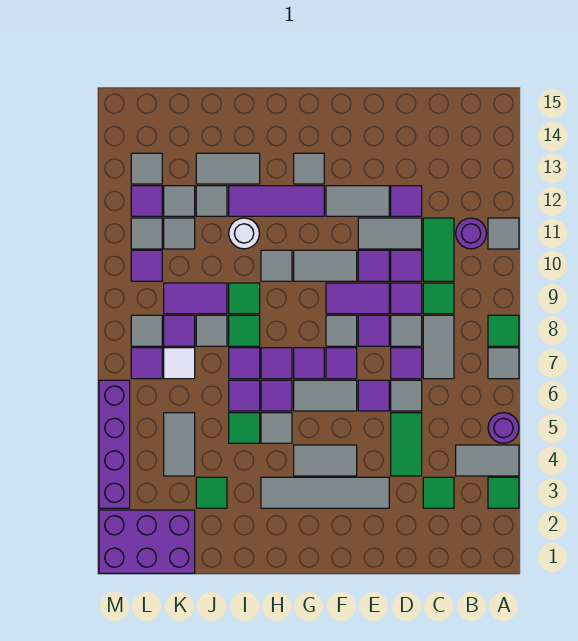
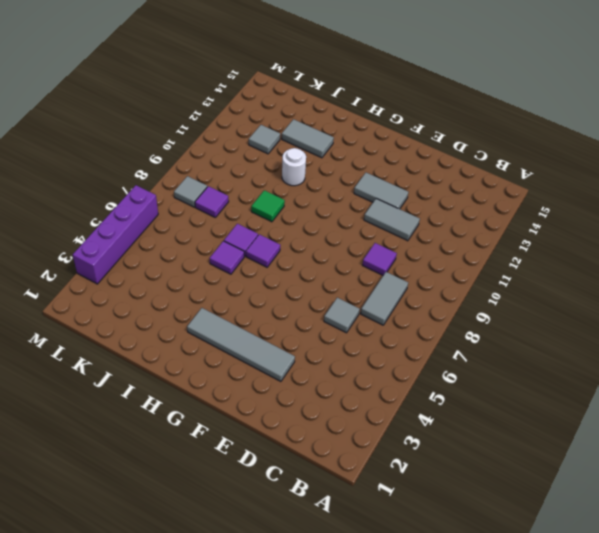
none -> green tile A3 level 1
none -> grey tile A4:B4 level 1
none -> purple round brick A5 level 1
none -> grey tile A7 level 1

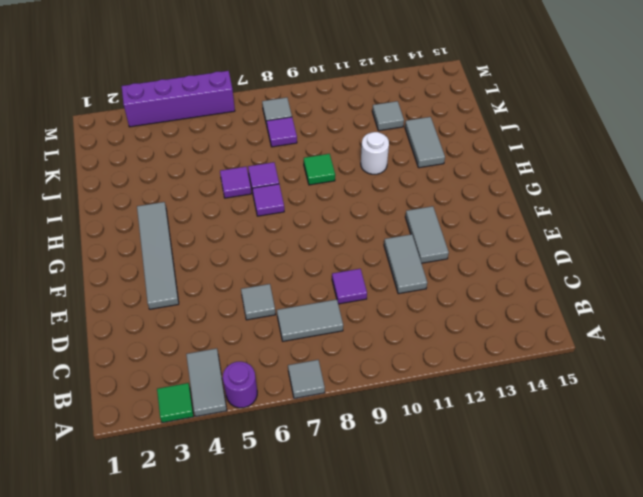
none -> green tile A8 level 1
none -> grey tile A11 level 1
none -> purple round brick B11 level 1
none -> green tile C3 level 1

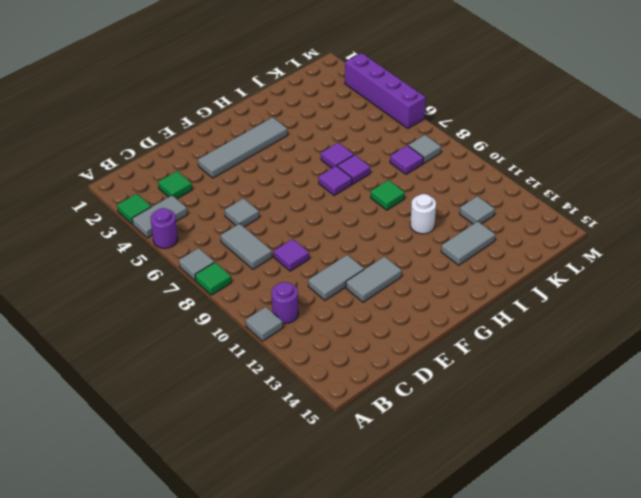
none -> green tile C9 level 1
none -> green tile C10:C11 level 1
none -> green tile D4:D5 level 1
none -> purple tile D7 level 1

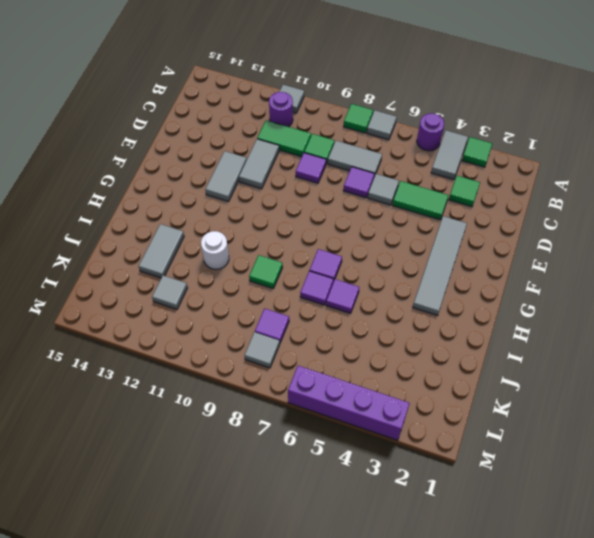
none -> grey tile D8 level 1
none -> purple tile D10 level 1
none -> purple tile D12 level 1
none -> purple tile E6 level 1

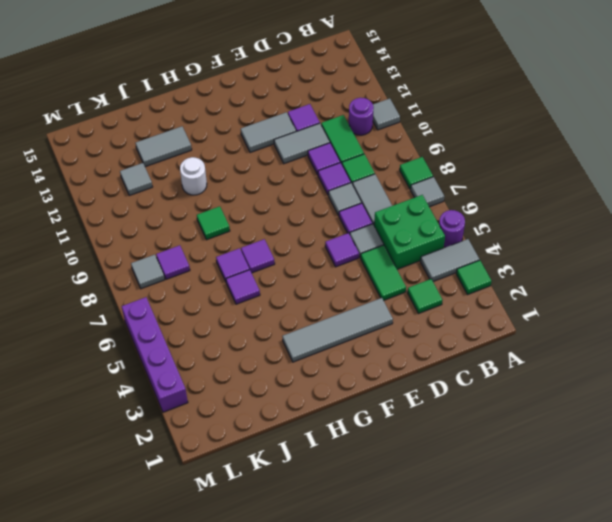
green brick B5:C6 level 1 -> none
none -> purple tile E8 level 1
none -> purple tile E9:F9 level 1
none -> purple tile E10 level 1
none -> grey tile F4:G4 level 1

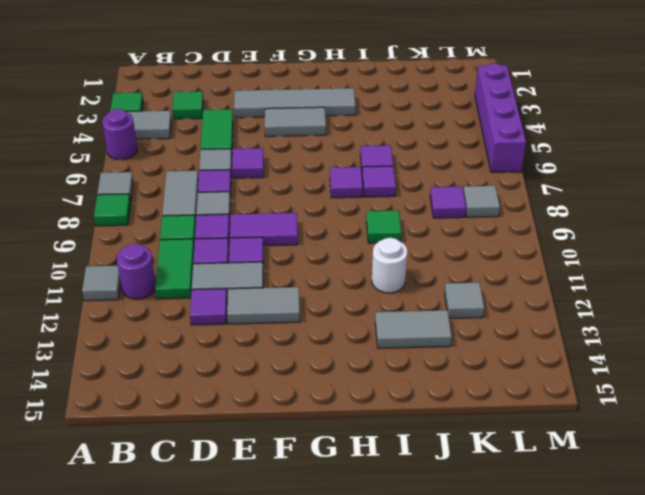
none -> purple tile E8 level 1
none -> grey tile F6:G6 level 1
none -> purple tile F7 level 1
none -> grey tile F8 level 1

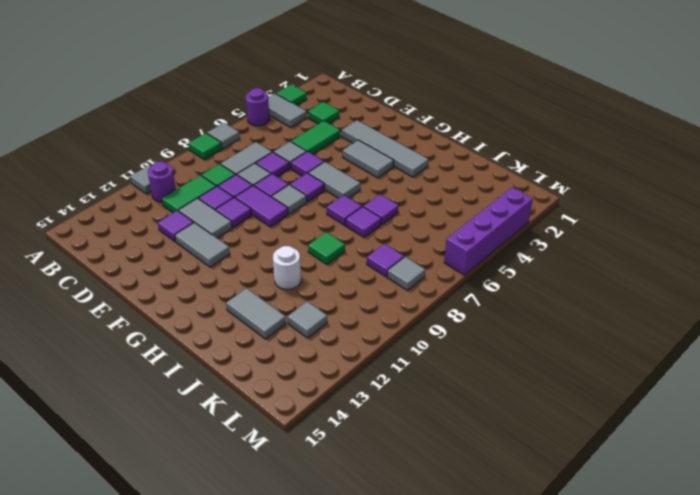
none -> grey tile F10:G10 level 1
none -> purple tile G7 level 1
none -> purple tile G12:I12 level 1
none -> grey tile G13 level 1

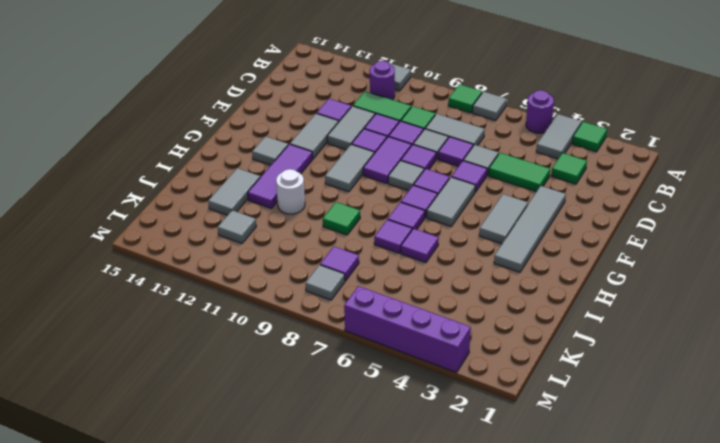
none -> grey tile H5 level 1
none -> purple tile H6 level 1
none -> grey tile H10 level 1
none -> green tile I5 level 1

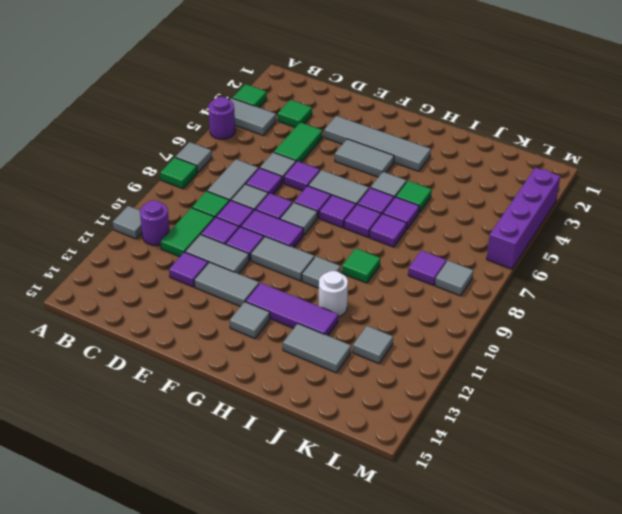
none -> green tile I8 level 1
none -> green tile J3 level 1
none -> grey tile J8 level 1
none -> purple tile J9:K9 level 1

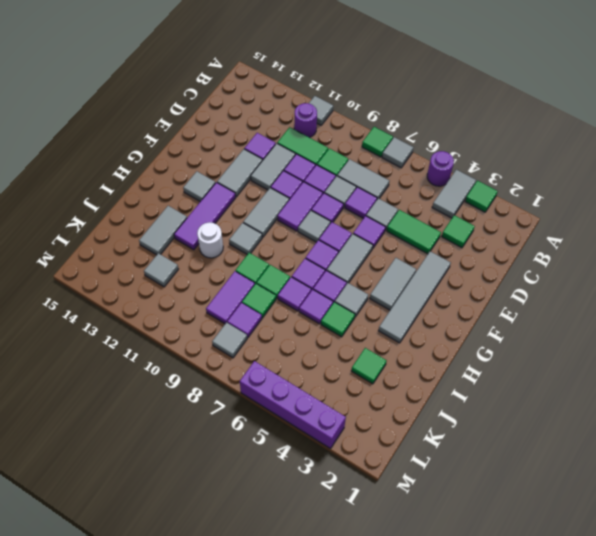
green tile J8 level 1 -> grey tile J8 level 1
none -> grey tile J12 level 1
none -> purple brick K1:M2 level 1
none -> grey tile K4:K5 level 1
none -> white tile K7 level 1

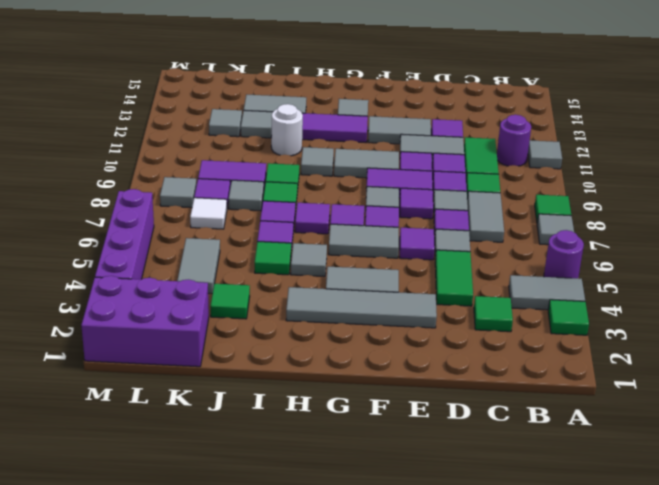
none -> purple tile H6 level 1
none -> grey tile K11 level 1
none -> purple tile L7 level 1
none -> purple tile L10 level 1

